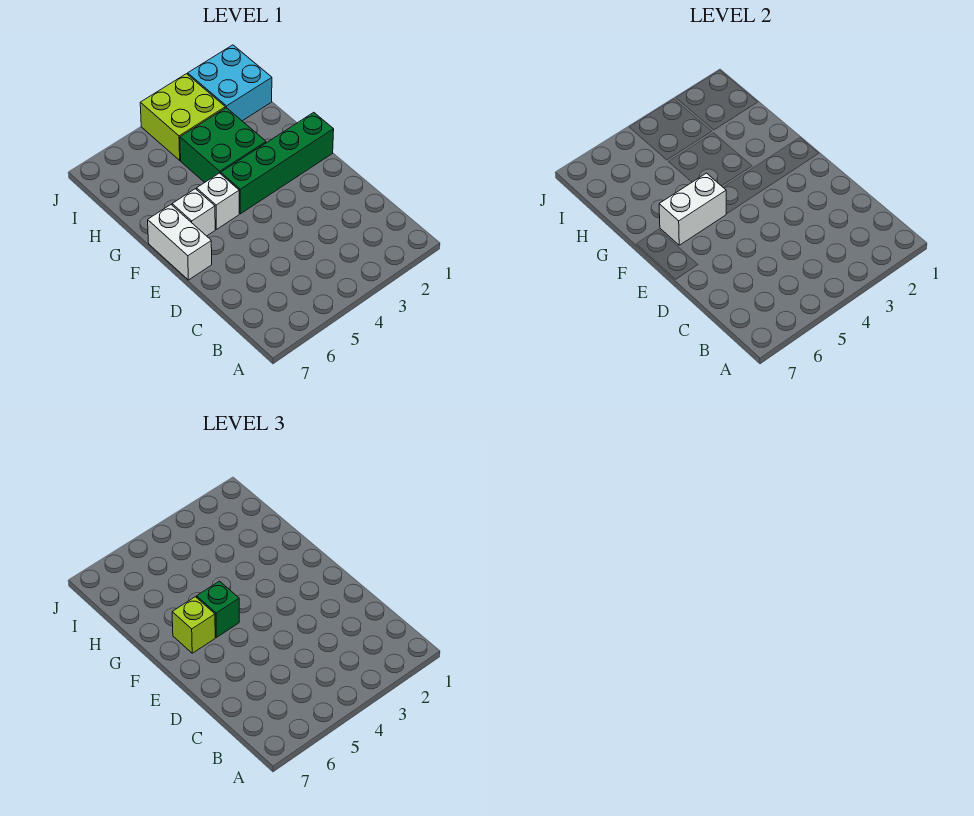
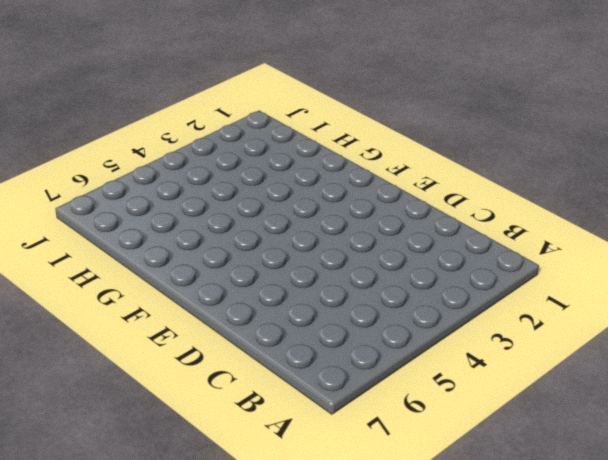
none -> white brick E7:F7 level 1
none -> green brick F1:F4 level 1

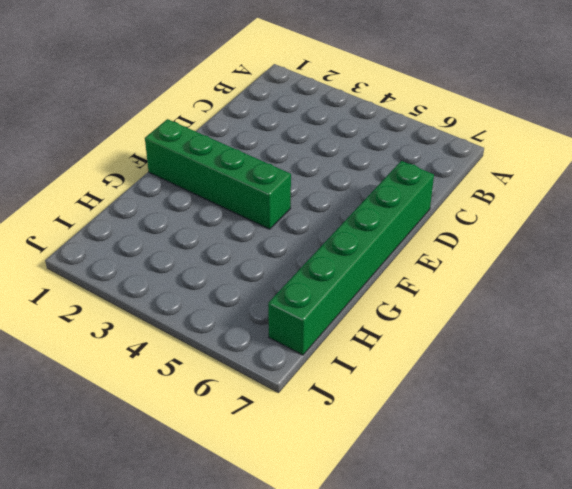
green brick D7:I7 level 1 -> white brick E7:F7 level 1
none -> white brick F5 level 1
none -> white brick F6 level 1

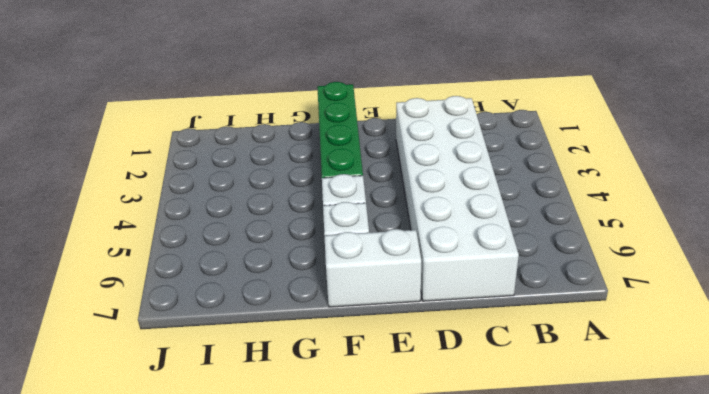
white brick C2:D7 level 1 -> none
none -> green brick G3:H4 level 1
none -> cyan brick I1:J2 level 1

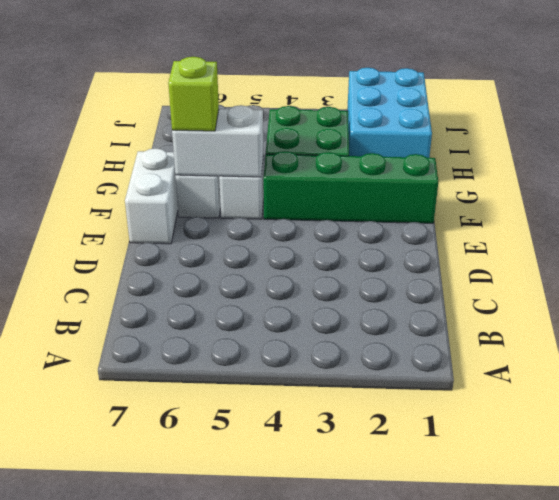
cyan brick H1:J2 level 1 -> cyan brick I1:J2 level 1
none -> lime brick I3:J4 level 1
none -> green brick F5 level 3

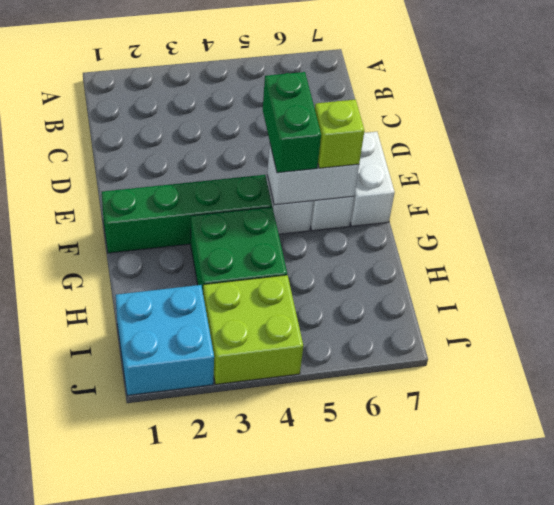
green brick E5:F5 level 3 -> green brick F5 level 3

